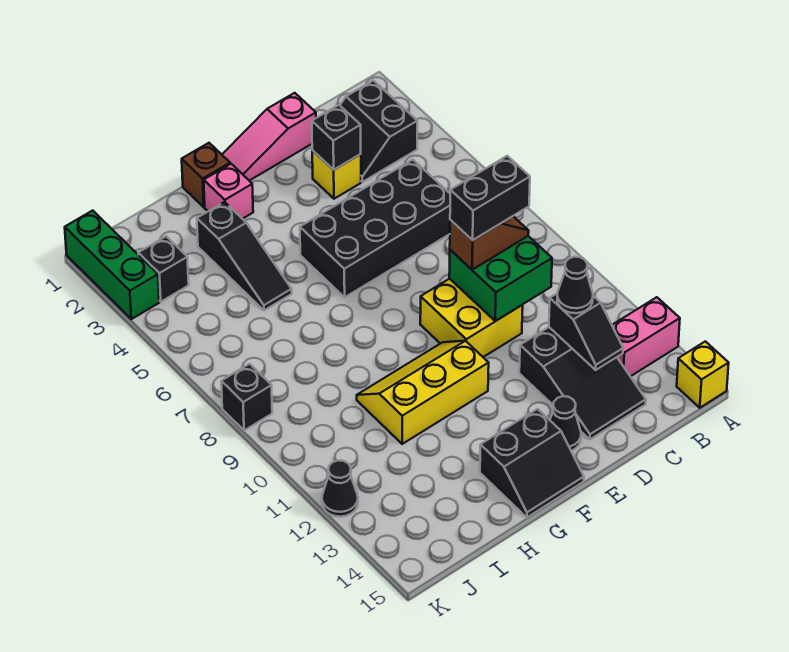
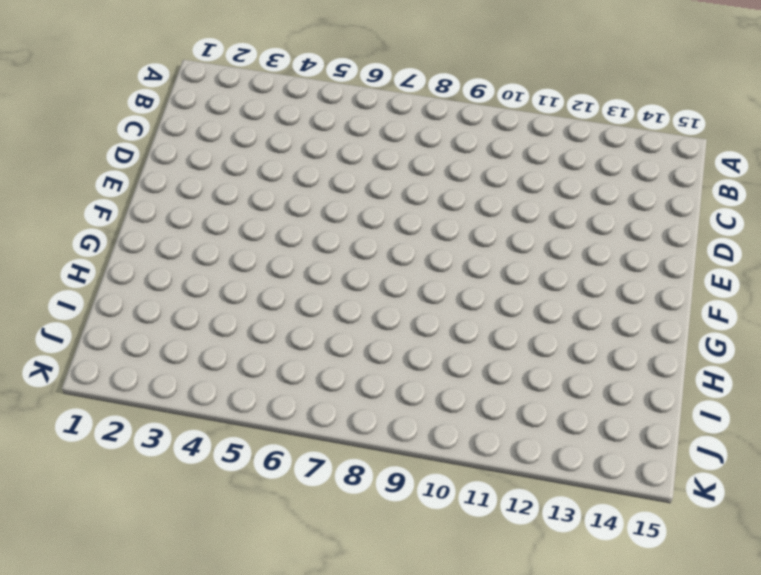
none -> pink brick A13:B13 level 1
none -> yellow brick A15 level 1
none -> black slope B2:C3 level 1 top B

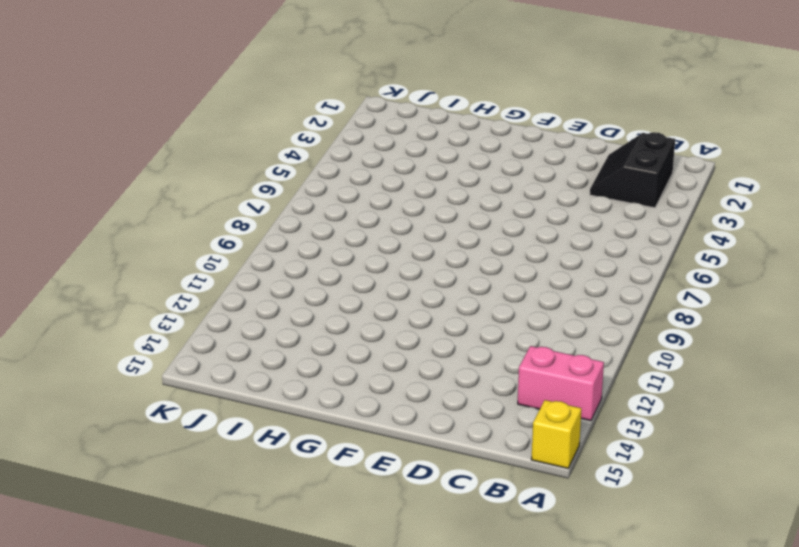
none -> black brick C5:F6 level 1
none -> black slope C12:D14 level 1 top 12
none -> pink slope D1:F1 level 1 top D

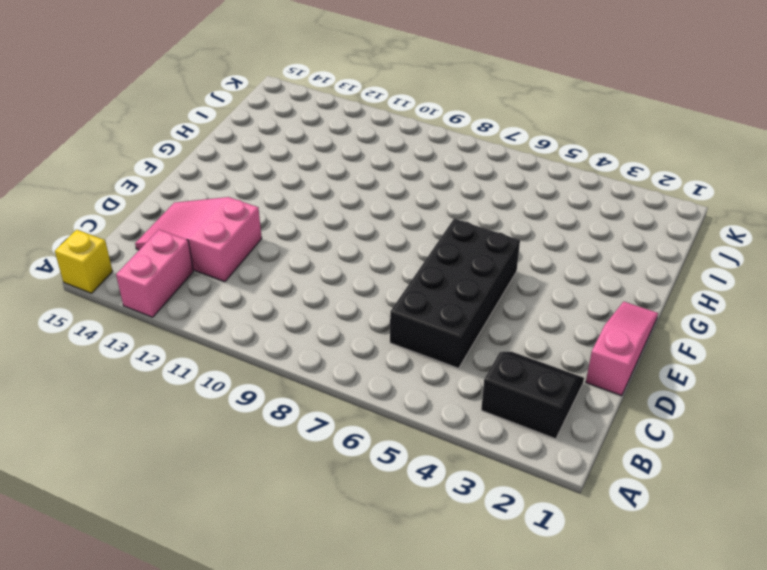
pink slope C12:D14 level 1 top 12 -> black slope C12:D14 level 1 top 12
none -> yellow brick D3 level 1
none -> yellow brick D9:E10 level 1
none -> black cone E14 level 1

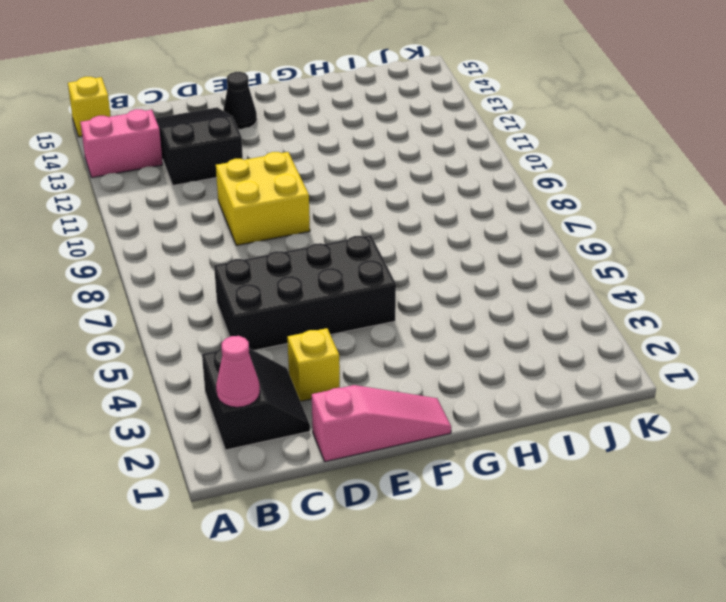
pink cone B2 level 2 -> none
none -> yellow slope F10:H11 level 1 top 11
none -> black slope F14:G15 level 1 top 14
none -> brown brick G1 level 1

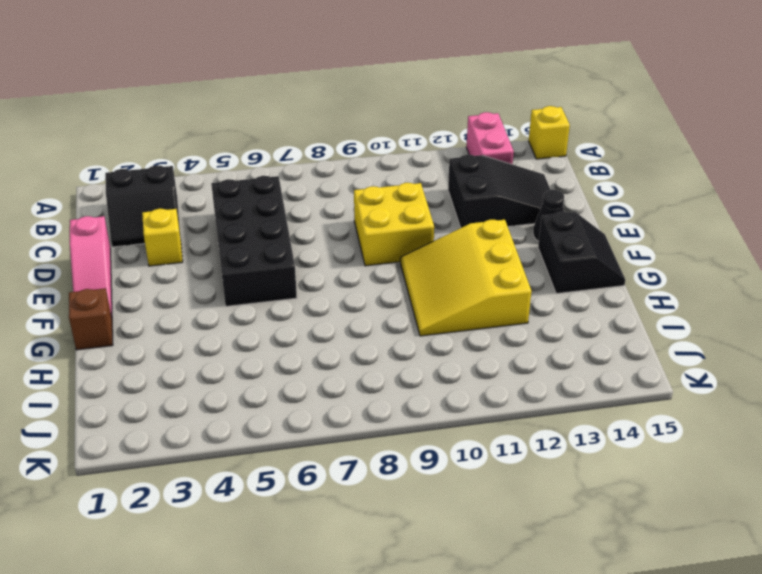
yellow slope F10:H12 level 1 top 12 -> yellow slope F10:H11 level 1 top 11
none -> pink brick G2 level 1
none -> black slope H3:H5 level 1 top 3
none -> black brick J3 level 1

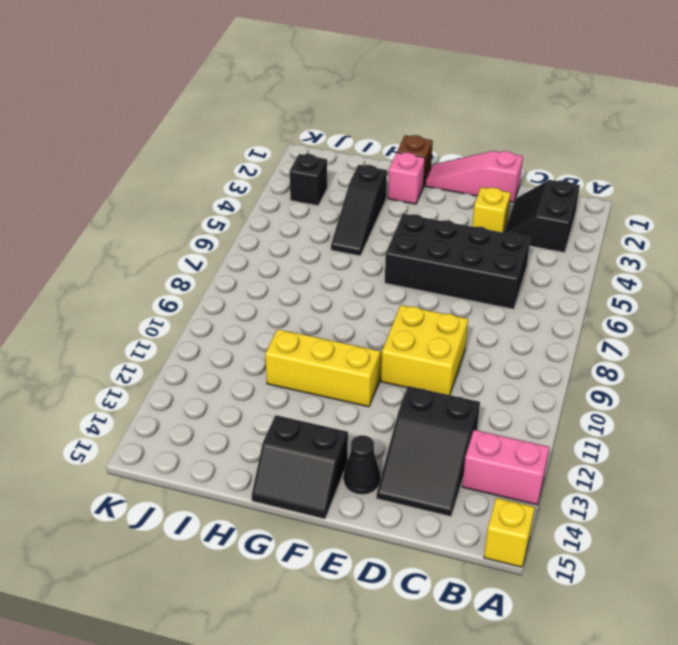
none -> green brick K1:K3 level 1
none -> black brick K8 level 1
none -> black cone K12 level 1

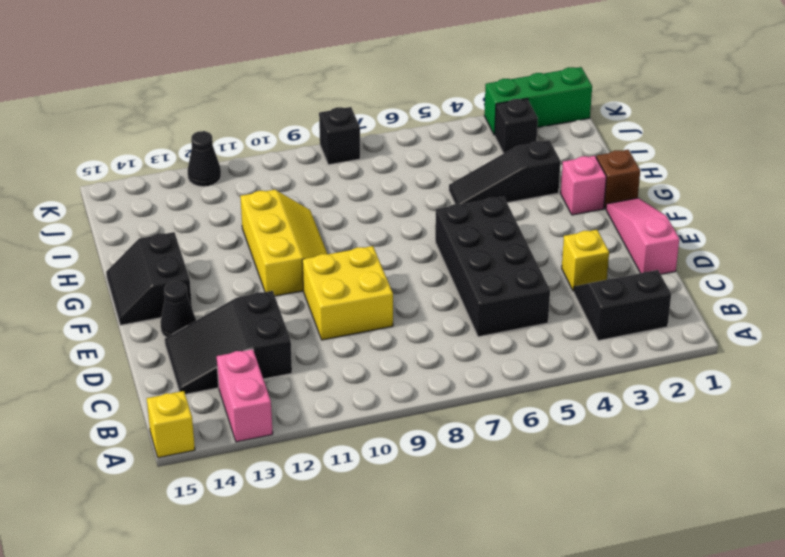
none -> green brick C9:D10 level 2
none -> black slope C12:C13 level 2 top 12
none -> black brick D3 level 2

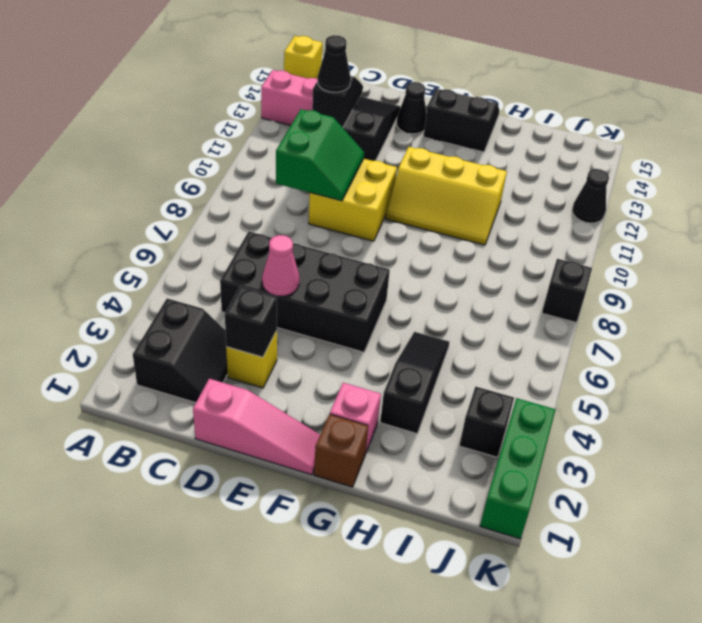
green slope C9:D10 level 2 top C -> green brick C9:D10 level 2
pink cone D5 level 2 -> none
none -> brown slope C9:D9 level 3 top D
none -> black brick C9:D9 level 4

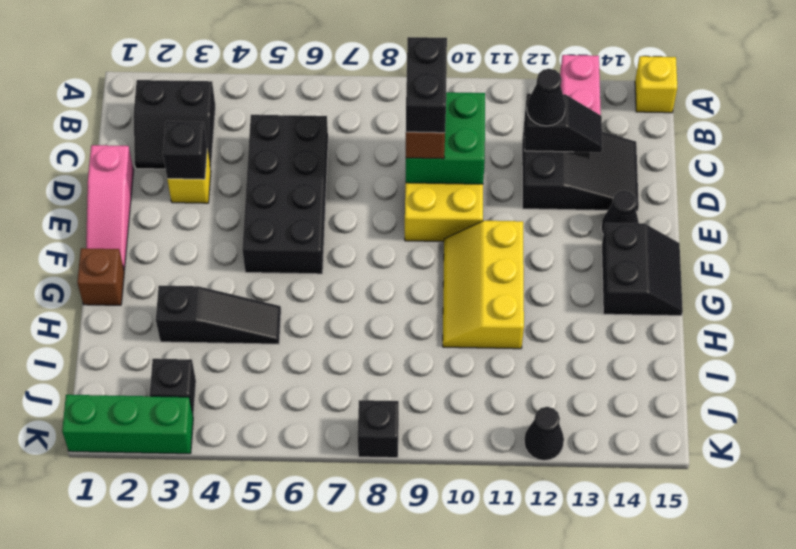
none -> pink brick G2 level 1

